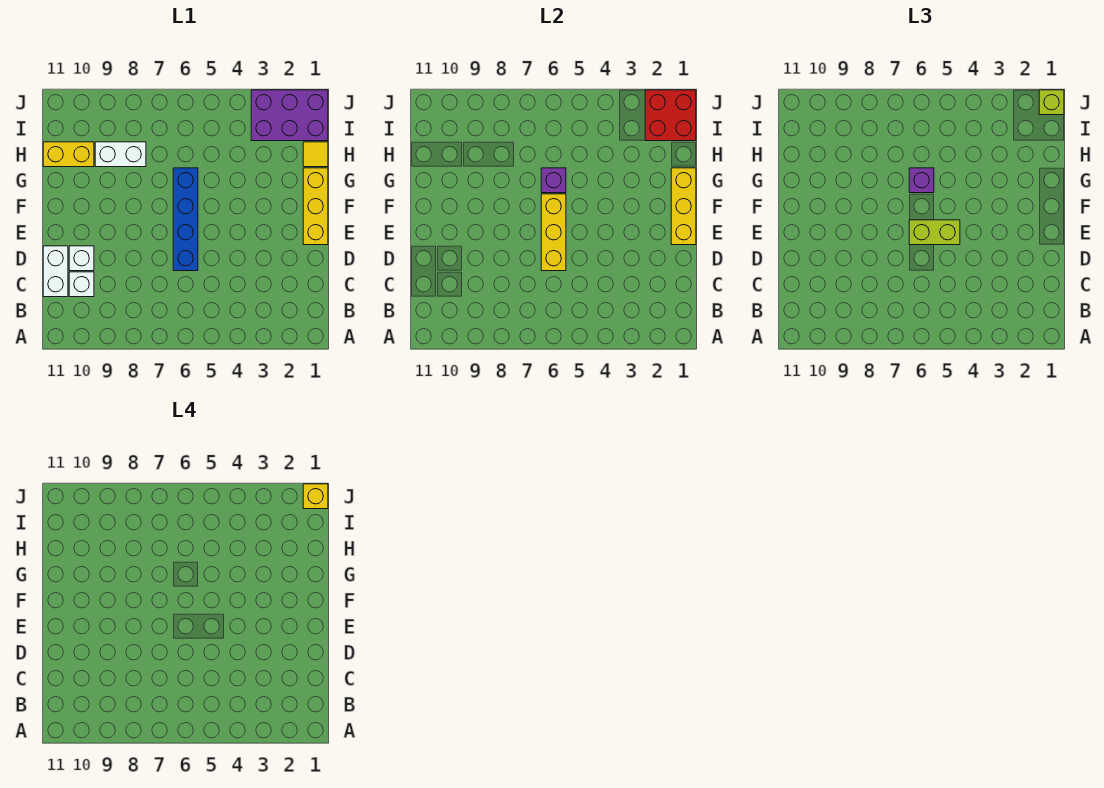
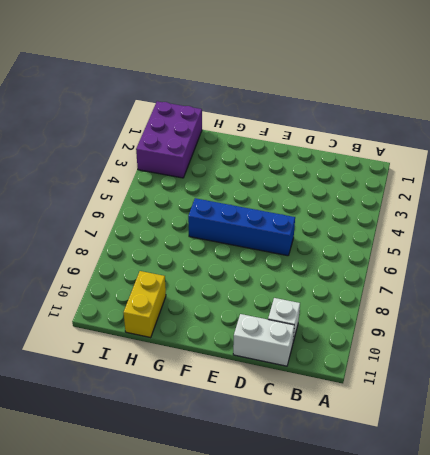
none -> white brick D10 level 1
none -> yellow brick E1:G1 level 1
none -> yellow tile H1 level 1

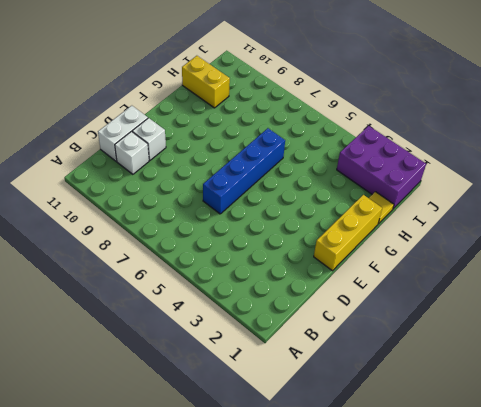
none -> white brick H8:H9 level 1
none -> yellow brick D6:F6 level 2
none -> yellow brick E1:G1 level 2

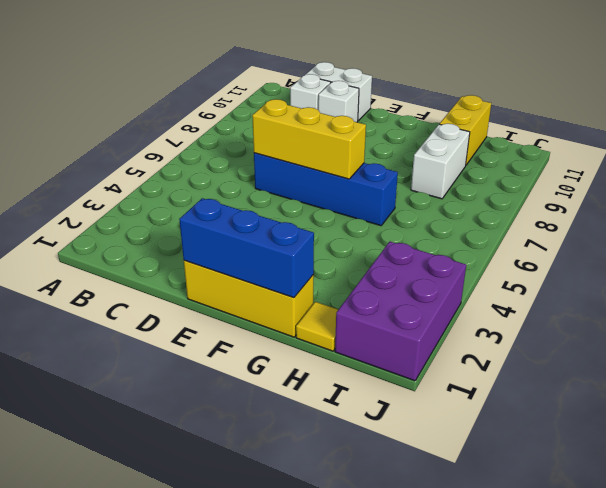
blue brick E1:G1 level 2 -> yellow brick E1:G1 level 2
none -> purple brick G6 level 2
none -> red brick I1:J2 level 2
none -> lime brick E5:E6 level 3

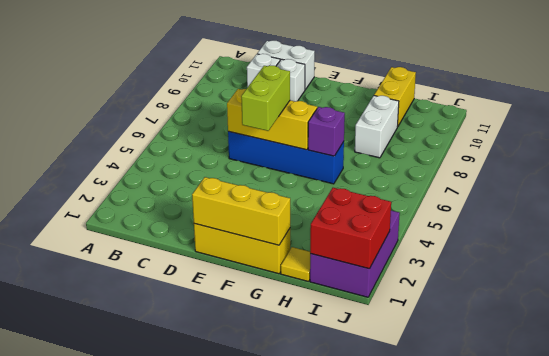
none -> purple brick G6 level 3
none -> lime brick J1 level 3
none -> yellow brick J1 level 4

